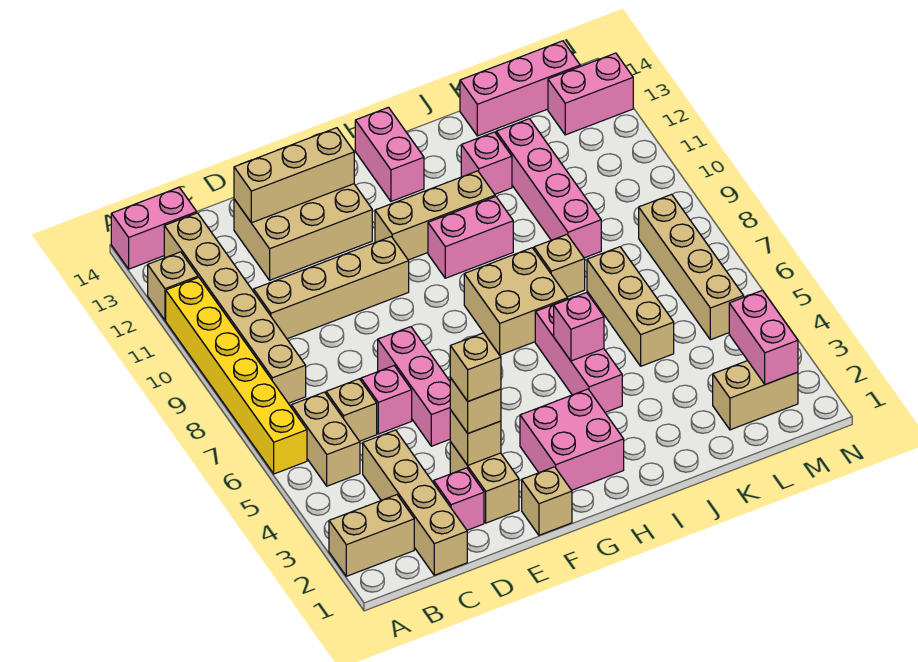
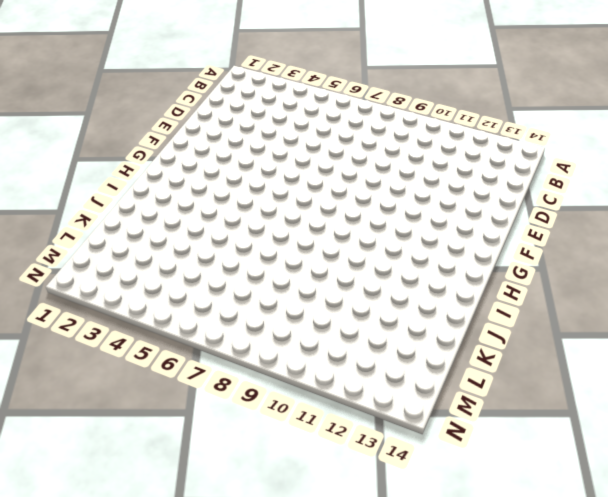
none -> tan brick A2:B2 level 1
none -> yellow brick A6:A11 level 1
none -> tan brick A12 level 1
none -> pink brick A14:B14 level 1

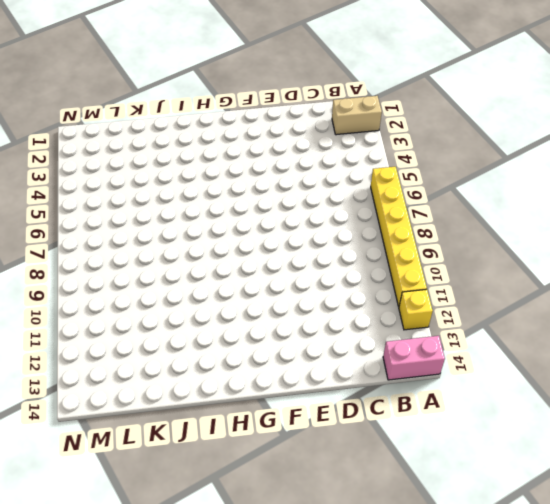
yellow brick A12 level 1 -> tan brick A12 level 1
none -> tan brick B5:B6 level 1
none -> tan brick B8:B13 level 1
none -> tan brick C1:C4 level 1
none -> tan brick C6 level 1

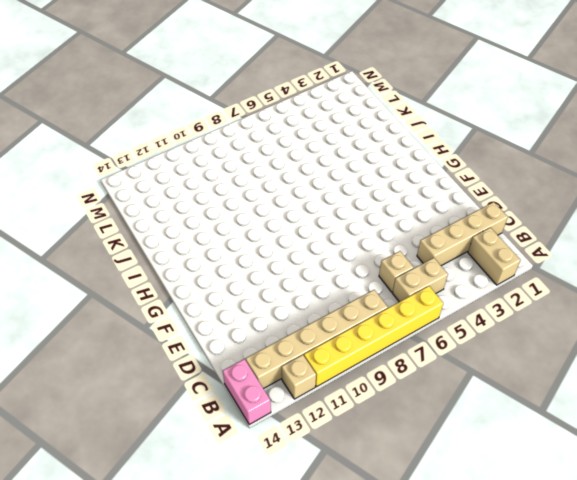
none -> tan brick C10:F10 level 1
none -> pink brick D2 level 1
none -> pink brick D6 level 1
none -> tan brick D12:F13 level 1

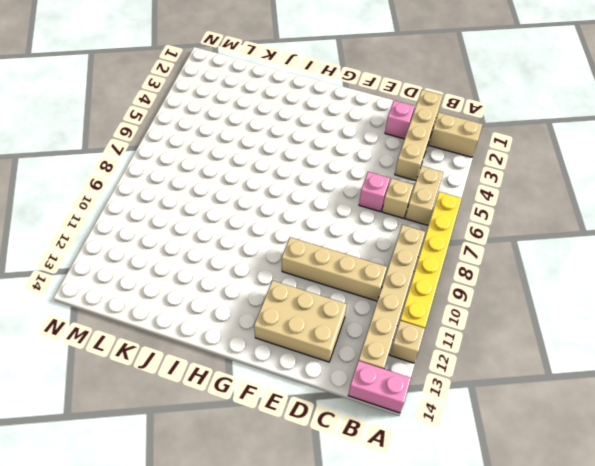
none -> tan brick E2:E3 level 1
none -> pink brick E5:E7 level 1
none -> tan brick F1 level 1
none -> pink brick G2:H3 level 1

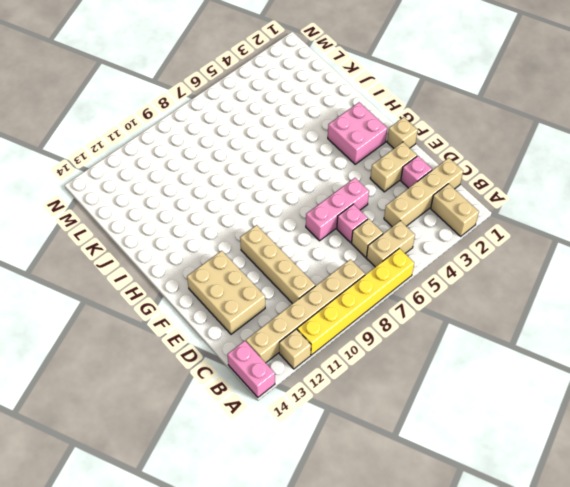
none -> tan brick G11:I11 level 1
none -> tan brick H7:I8 level 1
none -> pink brick H10:I10 level 1
none -> pink brick H13:H14 level 1

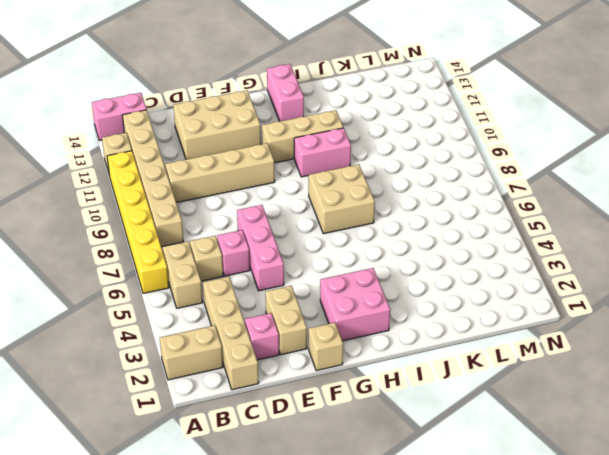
none -> pink brick I4:I6 level 1
none -> tan brick J8 level 1
none -> pink brick J12 level 1
none -> tan brick K5:K7 level 1

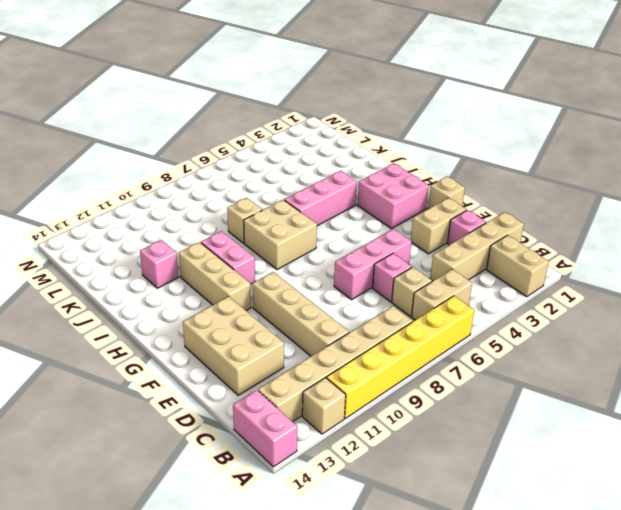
none -> pink brick H13:H14 level 1
none -> tan brick K5:K7 level 1
none -> pink brick K9:K12 level 1
none -> pink brick K14:M14 level 1

